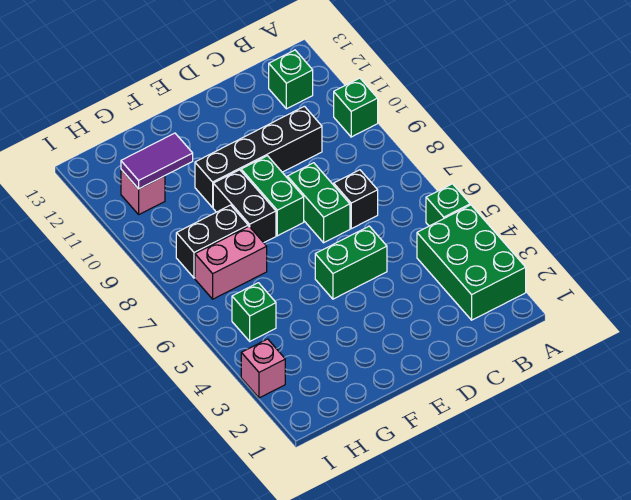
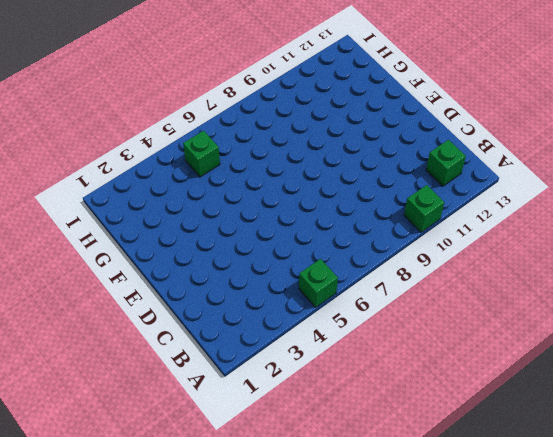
none -> green brick A2:B4 level 1
none -> black brick C7 level 1
none -> black brick C10:F10 level 1

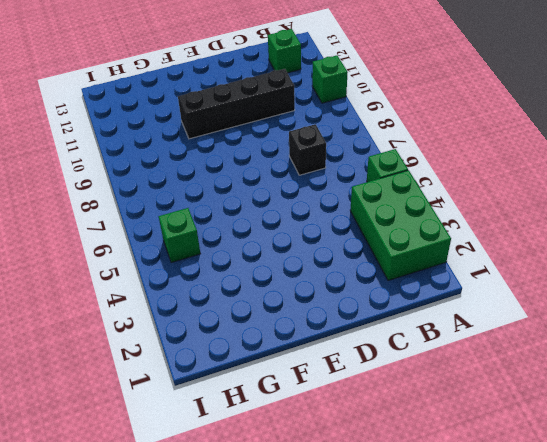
none -> green brick D5:E5 level 1
none -> green brick D7:D8 level 1
none -> green brick E8:E9 level 1

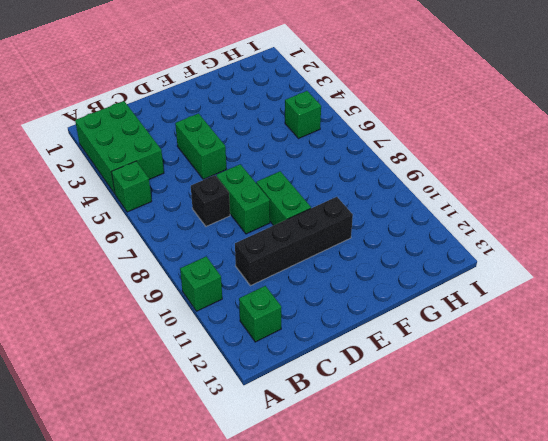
green brick D4:D5 level 1 -> green brick D5:E5 level 1
none -> black brick F8:F9 level 1
none -> pink brick G7:H7 level 1
none -> black brick G8:H8 level 1

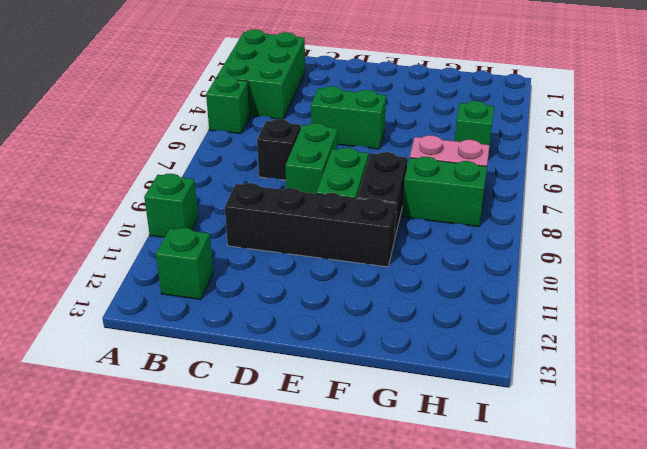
green brick G8:H8 level 1 -> black brick G8:H8 level 1
none -> pink brick H11 level 1
none -> pink brick I3 level 1
none -> purple tile G11:H11 level 2

